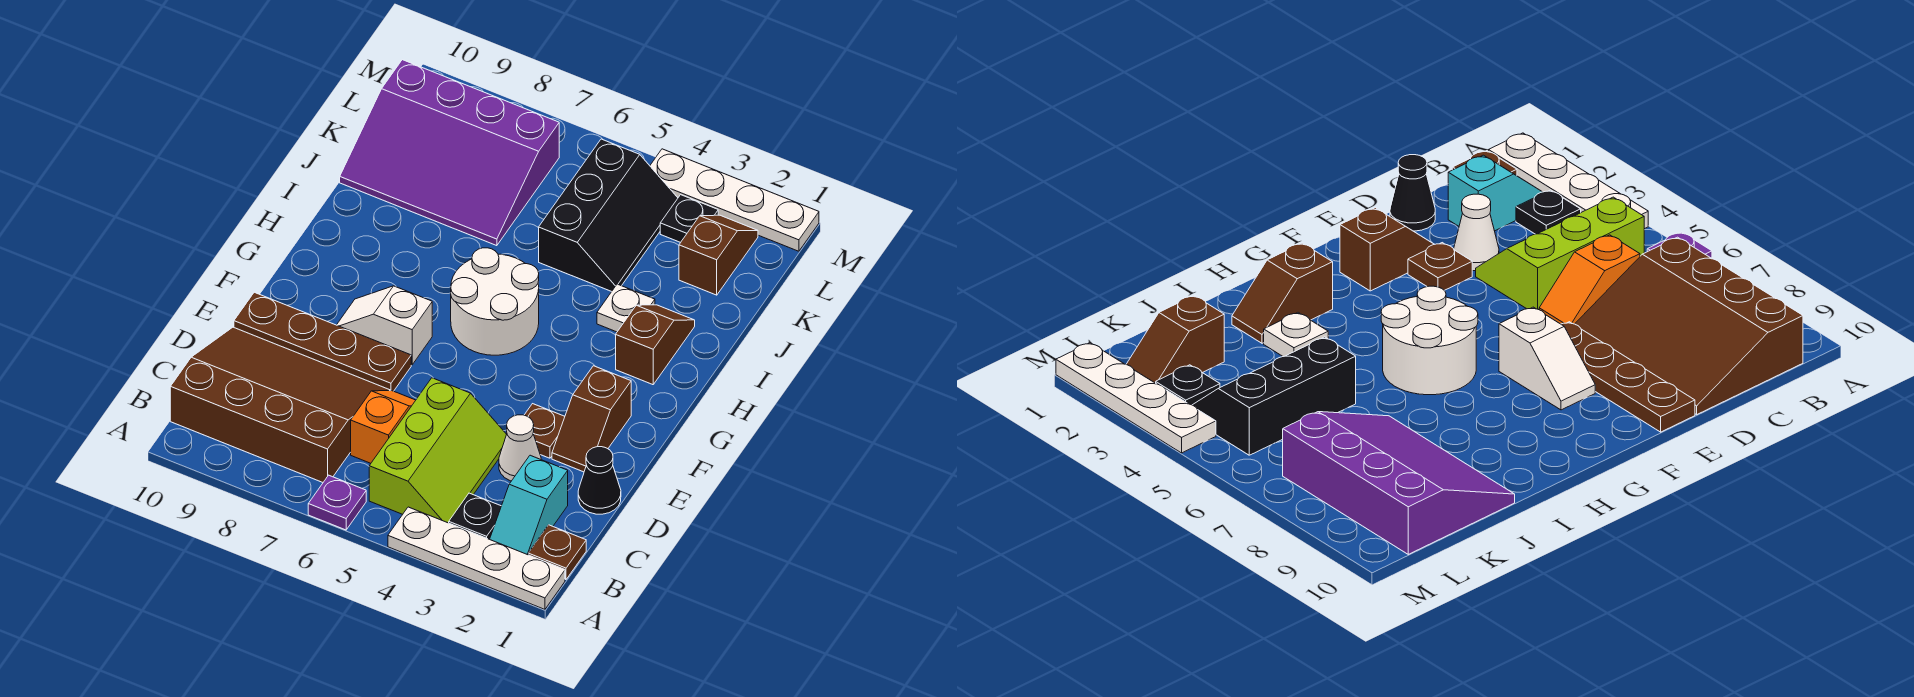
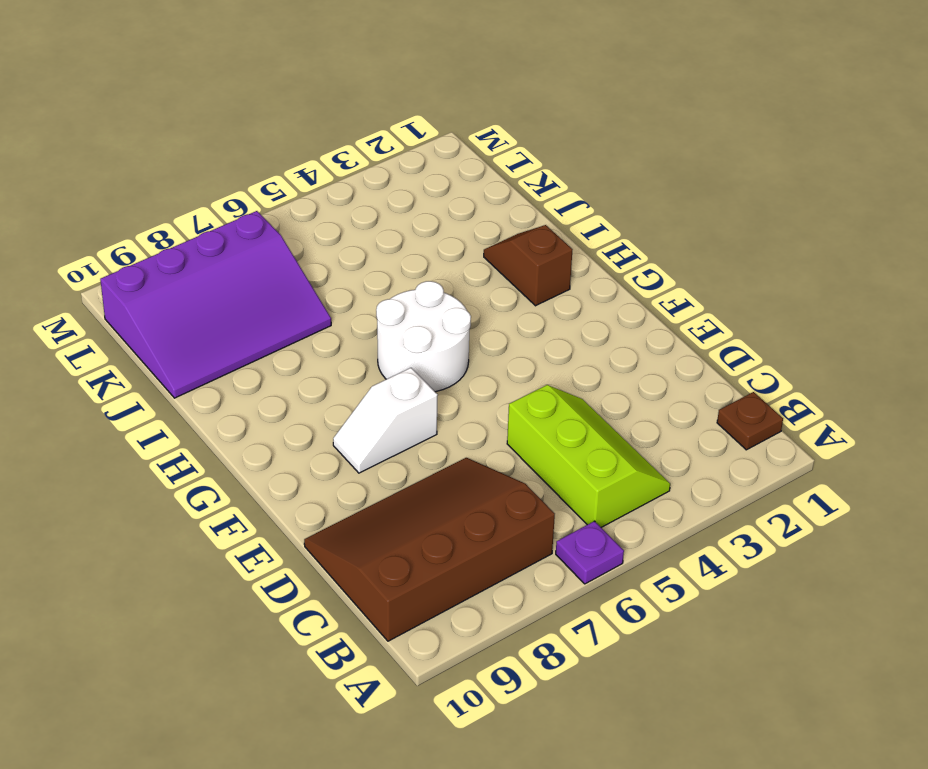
none -> white plate A1:A4 level 1
none -> cyan slope B2:C2 level 1 top C
none -> black plate B3 level 1

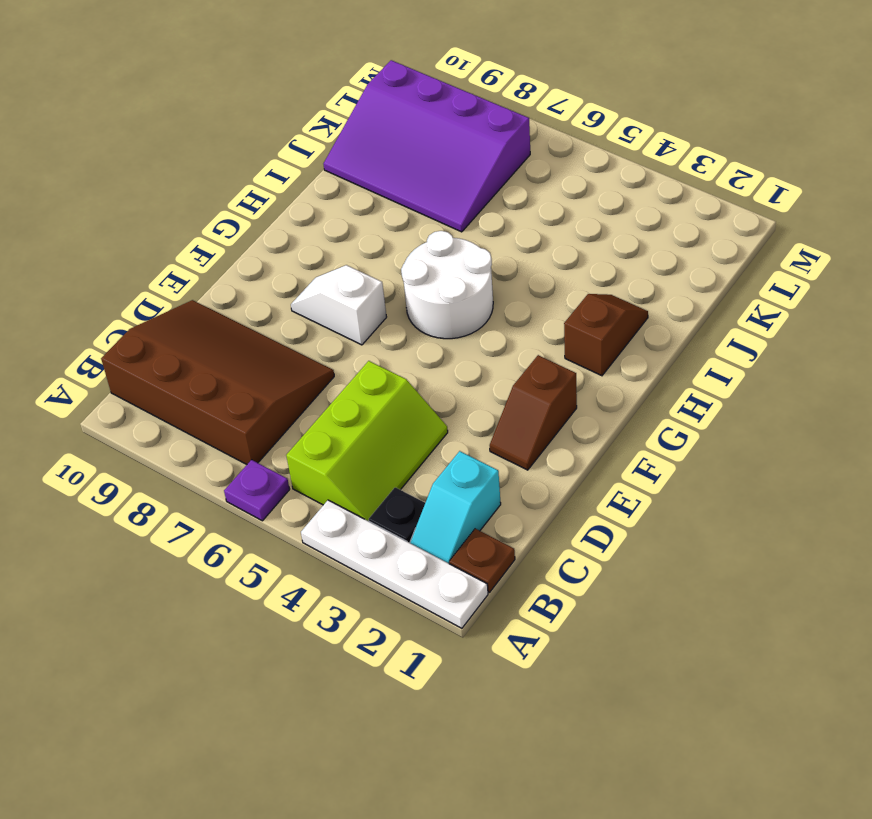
none -> orange slope C6:D6 level 1 top C
none -> black cone D1 level 1
none -> white cone D3 level 1

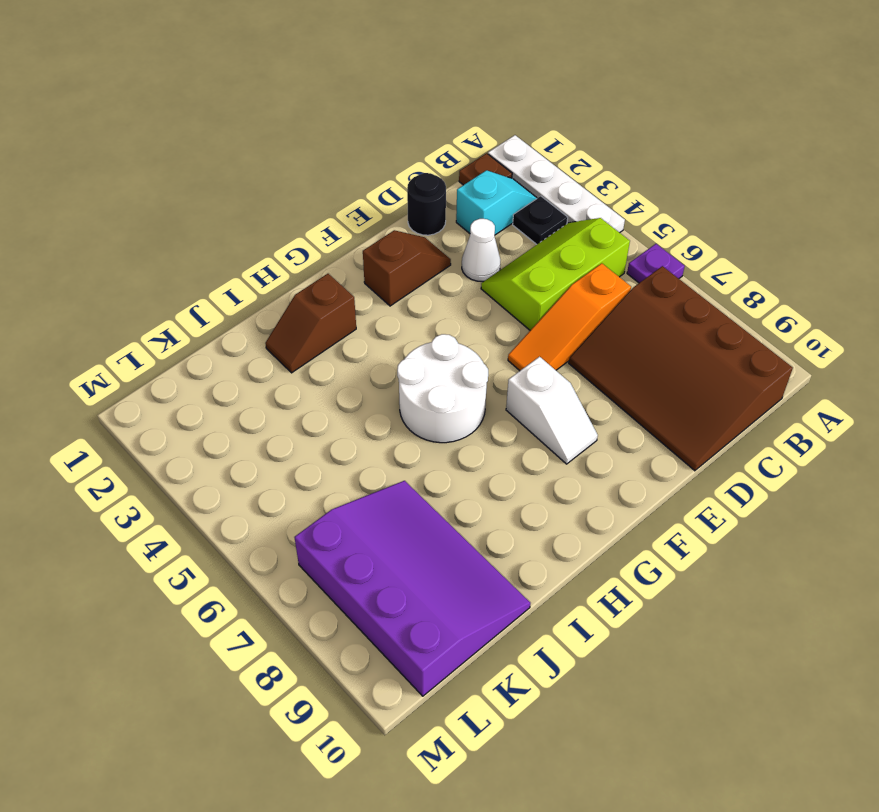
orange slope C6:E6 level 1 top C -> orange slope C6:D6 level 1 top C
black round brick D1 level 1 -> black cone D1 level 1
none -> brown plate E3 level 1
none -> brown plate E7:E10 level 1
none -> white plate I3 level 1

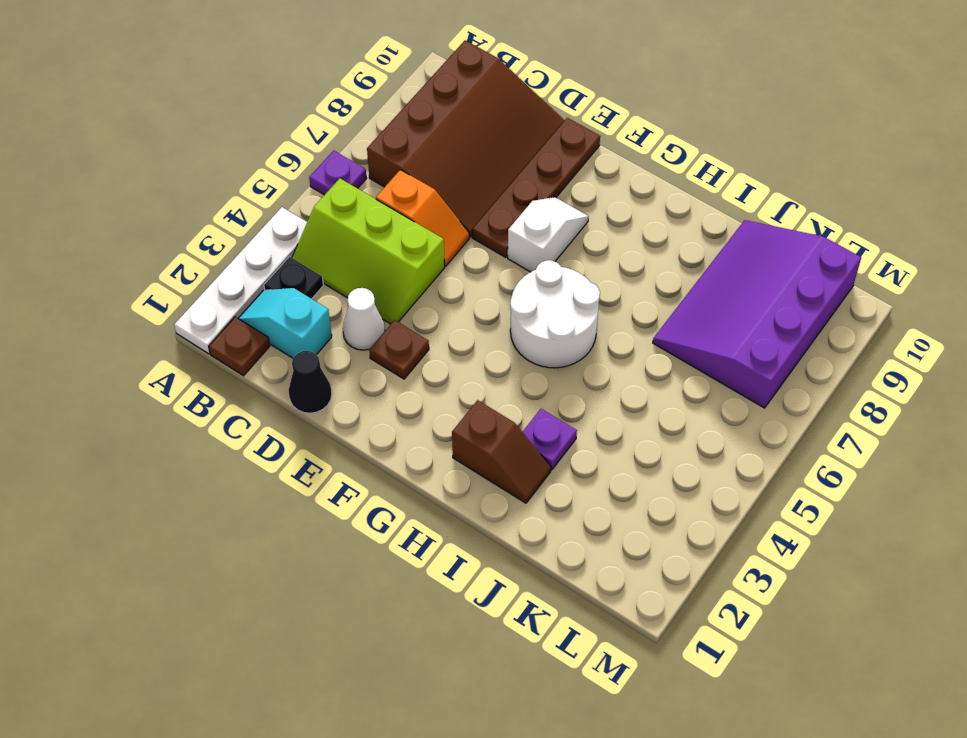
purple plate I3 level 1 -> white plate I3 level 1
none -> brown slope E2:F2 level 1 top F
none -> black slope J4:L5 level 1 top 5
none -> brown slope K2:L2 level 1 top K

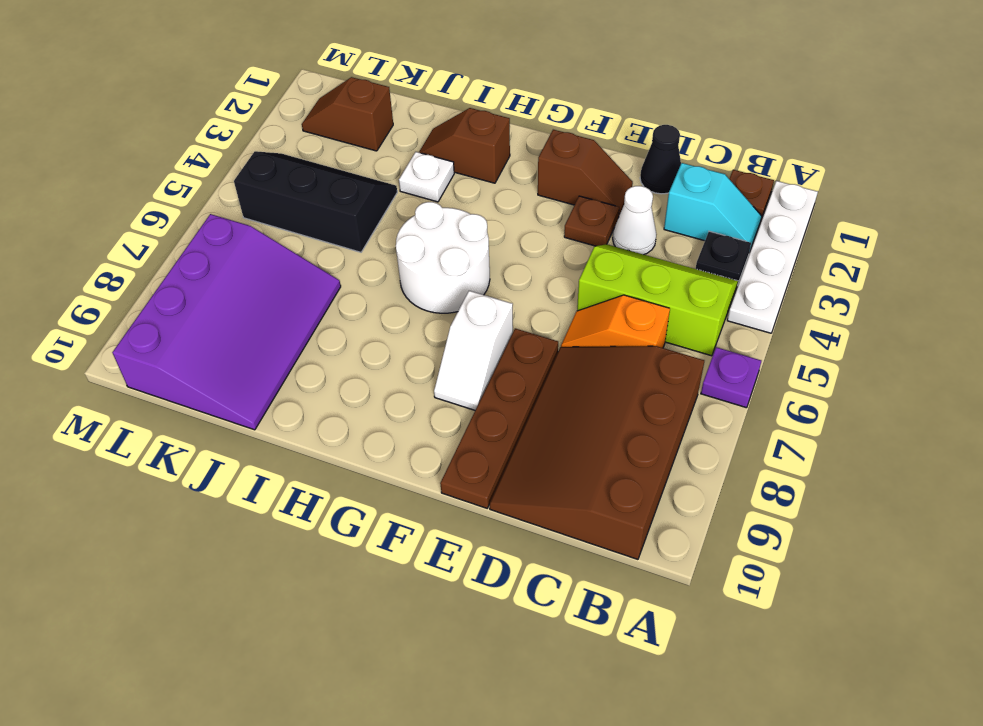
none -> black plate L3 level 1
none -> white plate M1:M4 level 1

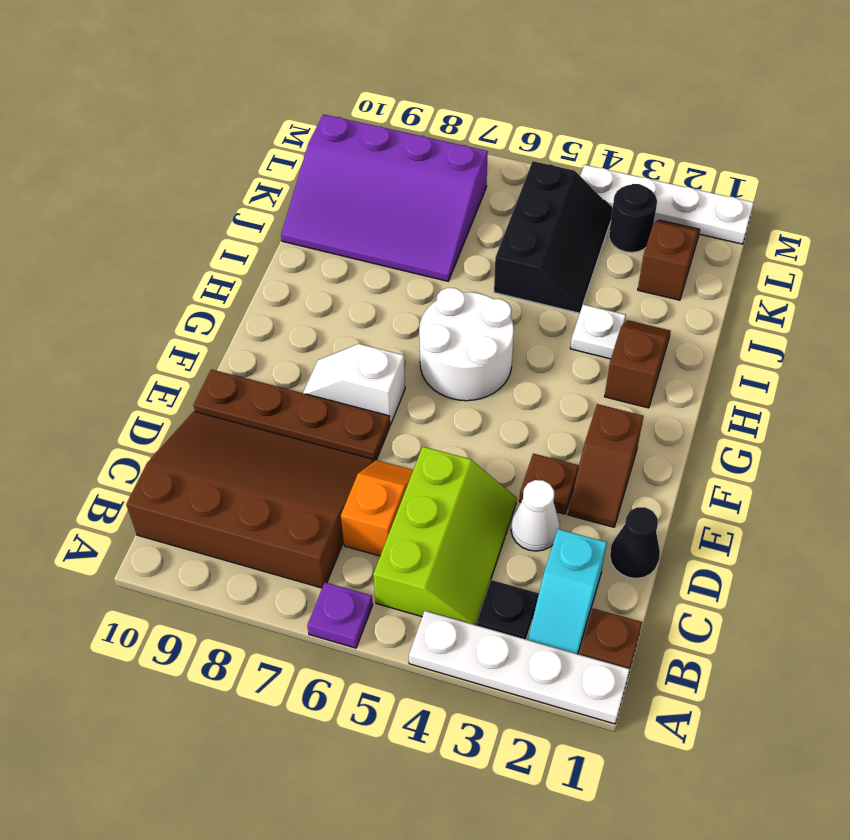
black round brick L3 level 1 -> black plate L3 level 1

